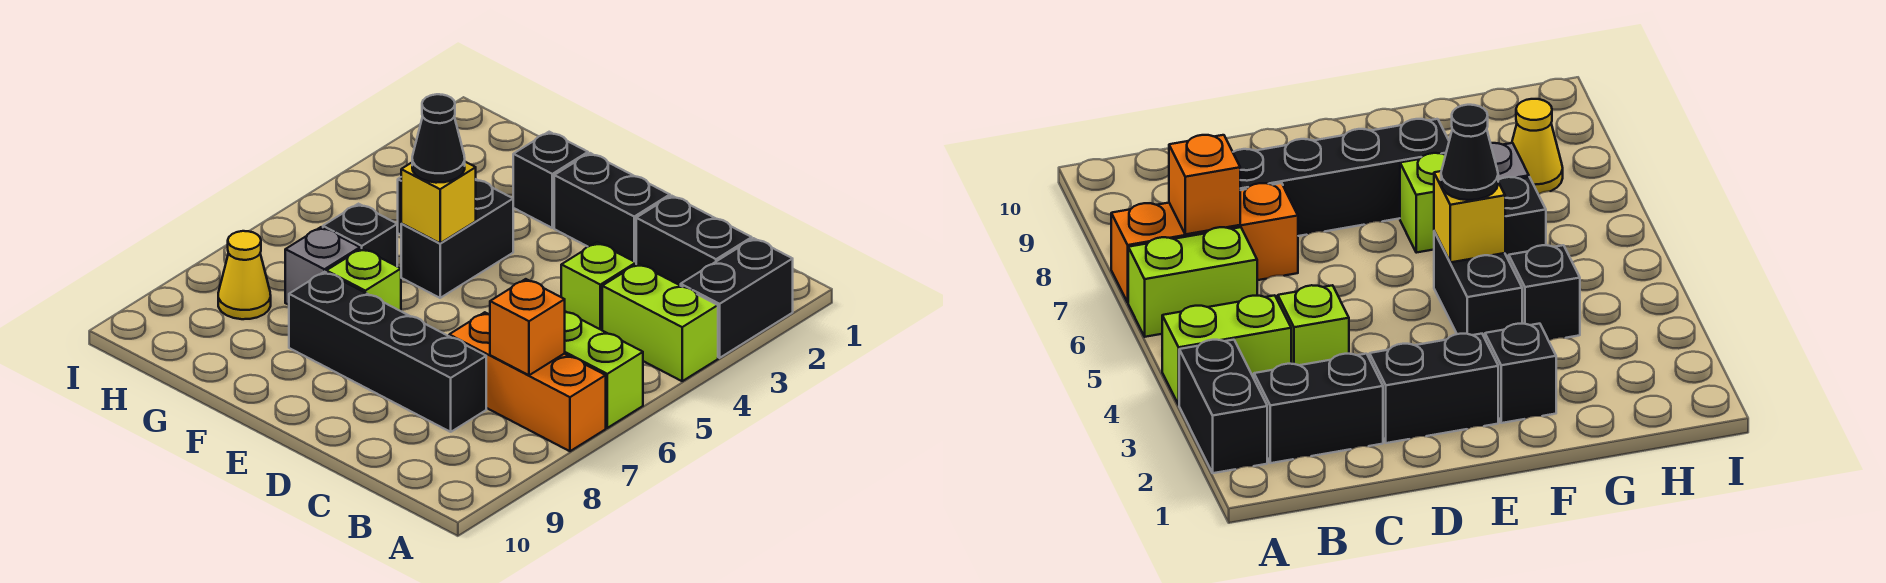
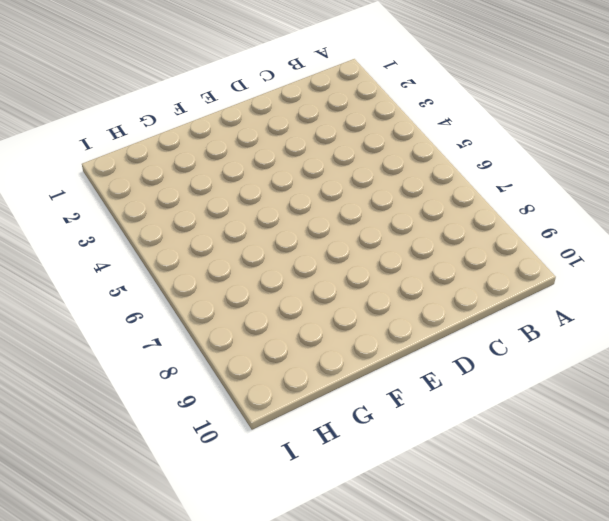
none -> black brick A2:A3 level 1
none -> lime brick A4:B4 level 1
none -> lime brick A6:B6 level 1

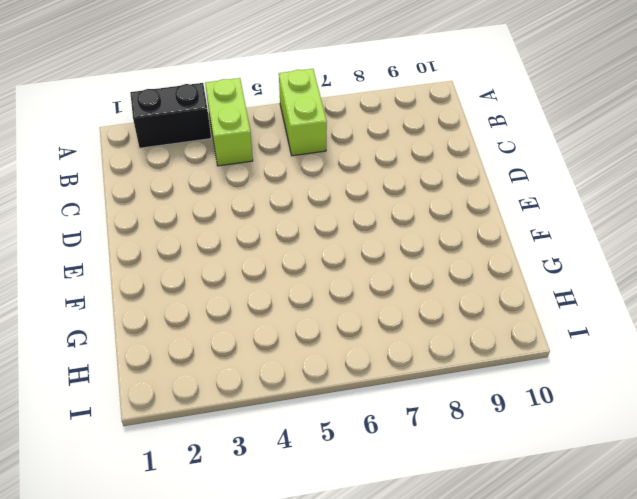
none -> orange brick A7:C7 level 1
none -> black brick B2:C2 level 1
none -> lime brick C4 level 1

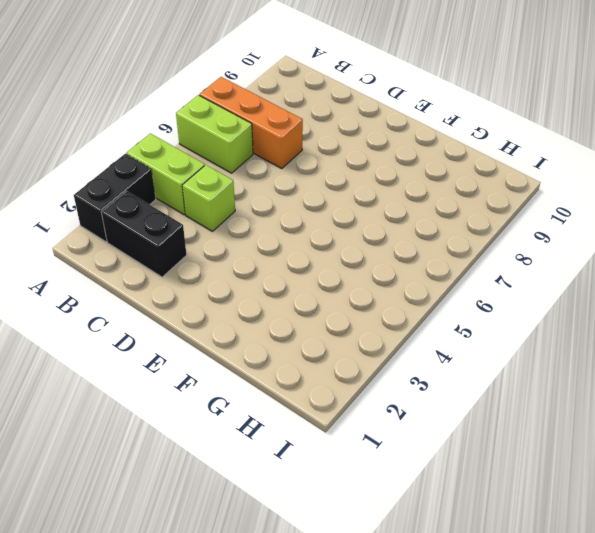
none -> black brick C8:F8 level 1
none -> black brick D2:E2 level 1
none -> black brick F2 level 1

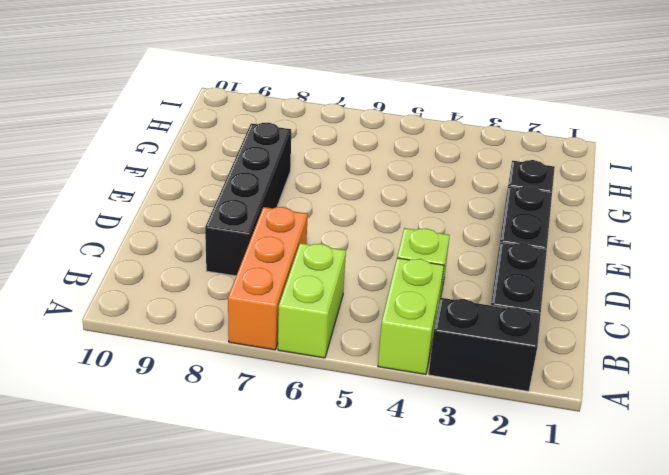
none -> black brick F4:F5 level 1
none -> lime brick F7 level 1
none -> black brick G4 level 1

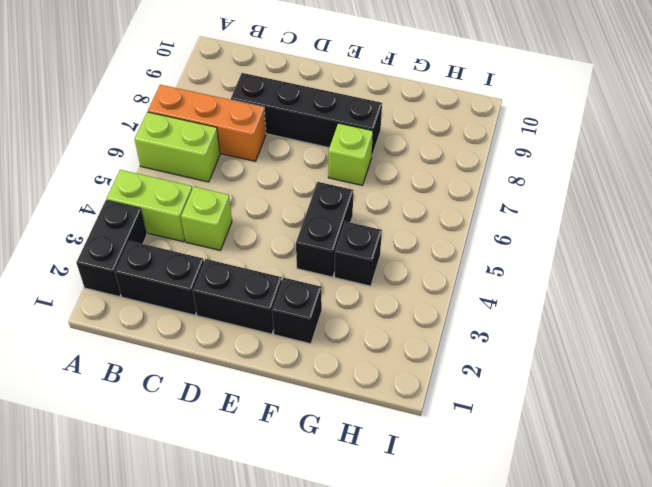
none -> black brick G6 level 1
none -> grey brick G7 level 1
none -> yellow cone H8 level 1

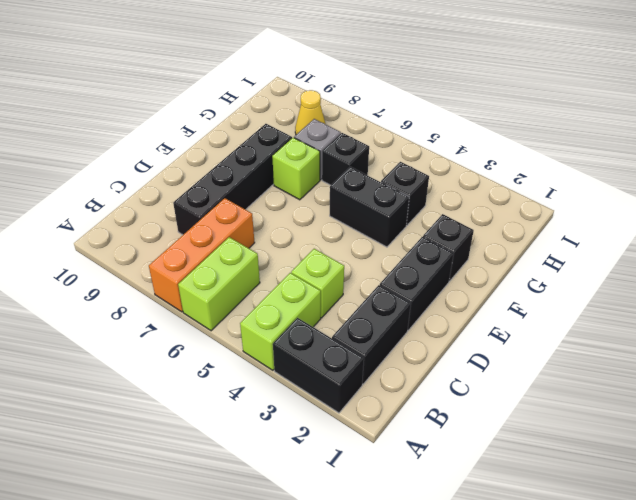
none -> orange brick B7 level 2
none -> yellow brick F5 level 2
none -> black cone F5 level 3

